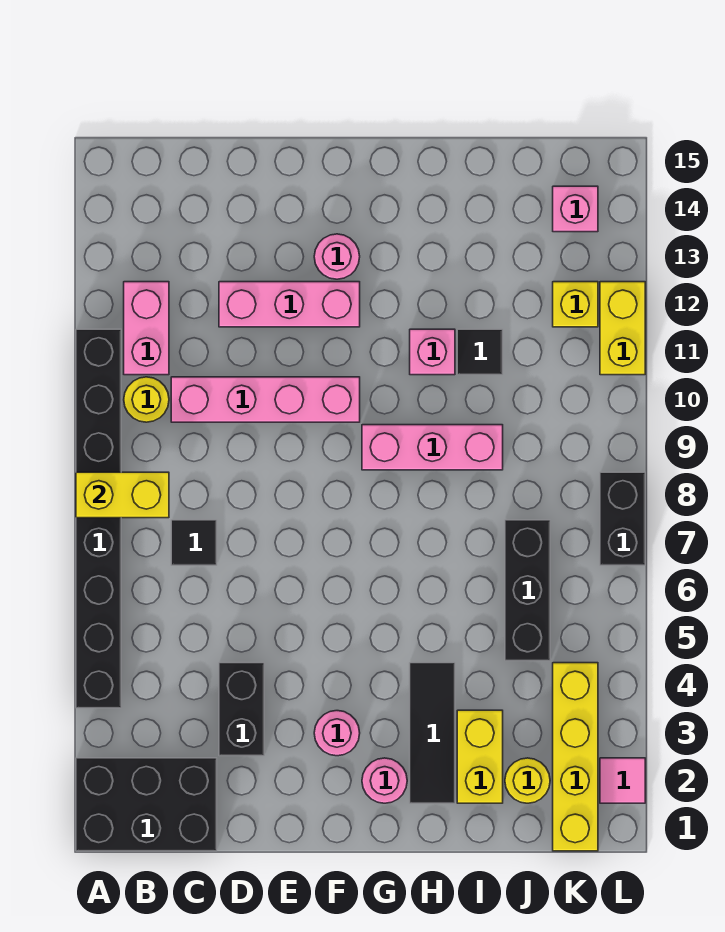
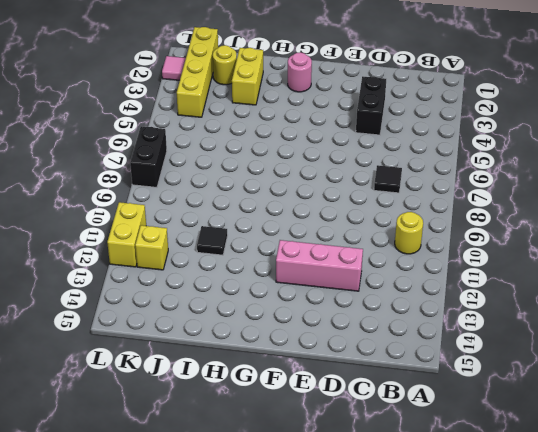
none -> black brick A1:C2 level 1
none -> black brick A4:A11 level 1
none -> pink brick B11:B12 level 1

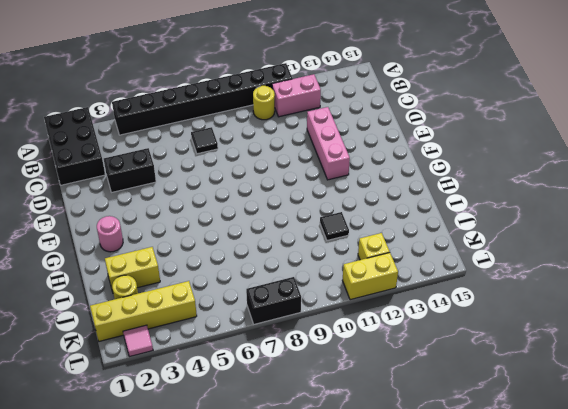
none -> pink brick C10:F10 level 1
none -> pink round brick F3 level 1
none -> pink round brick F13 level 1

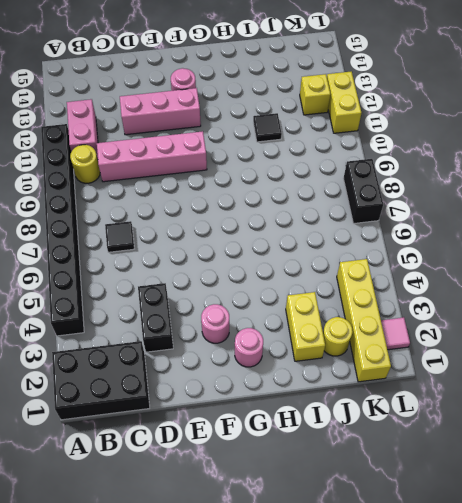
none -> pink brick G9:I9 level 1
none -> black tile H2:H4 level 1
none -> pink brick H11 level 1

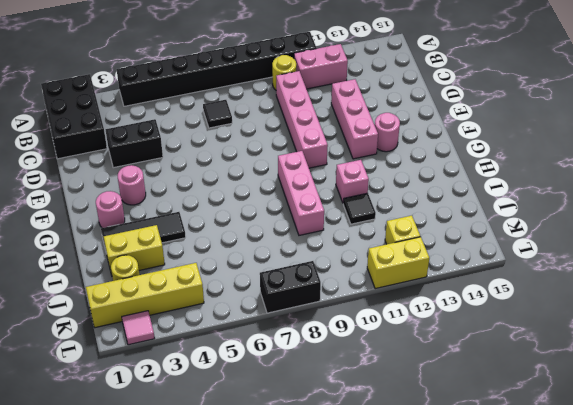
none -> black brick J5:J7 level 1
none -> pink brick K14 level 1
none -> yellow brick A8:B8 level 2

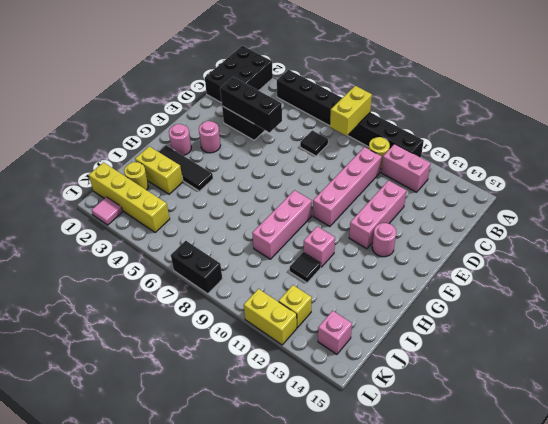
black brick D3:D5 level 2 -> black brick J5:J7 level 1

